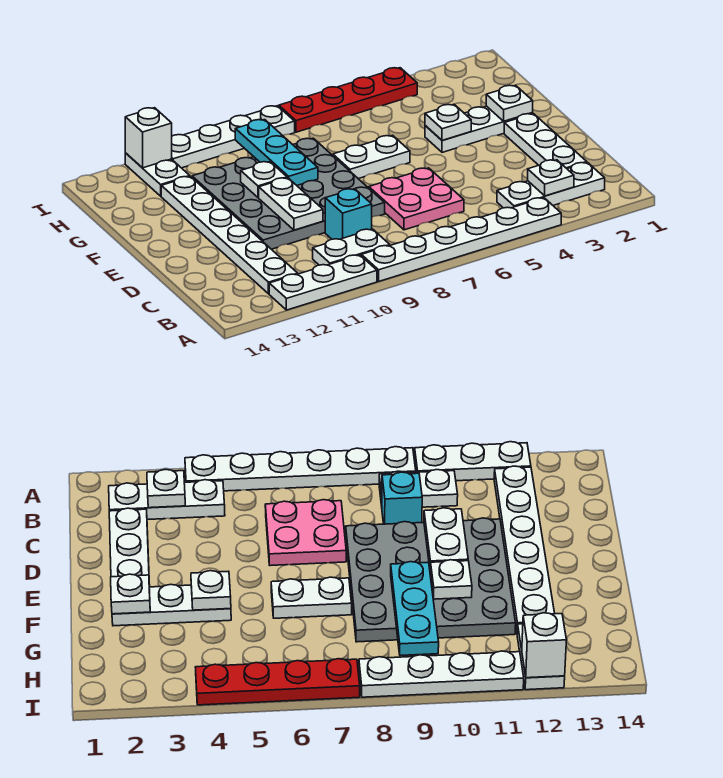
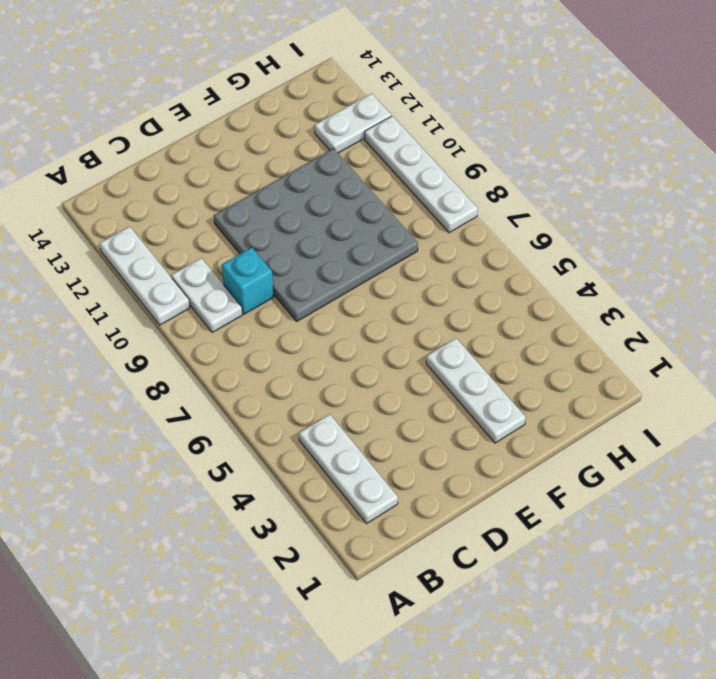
none -> white plate A4:A9 level 1
none -> white plate B12:G12 level 1
none -> white plate C2:E2 level 1

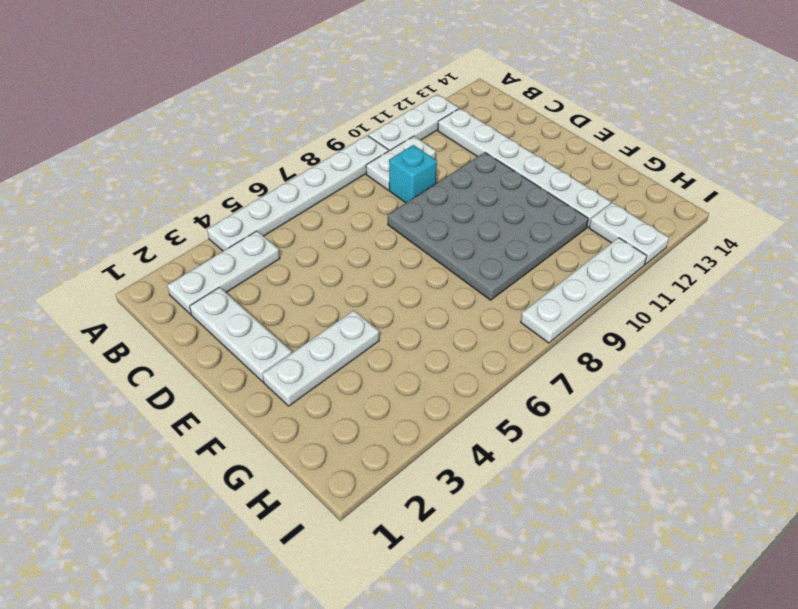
none -> pink plate C6:D7 level 1
none -> white plate F6:F7 level 1
none -> red plate I4:I7 level 1

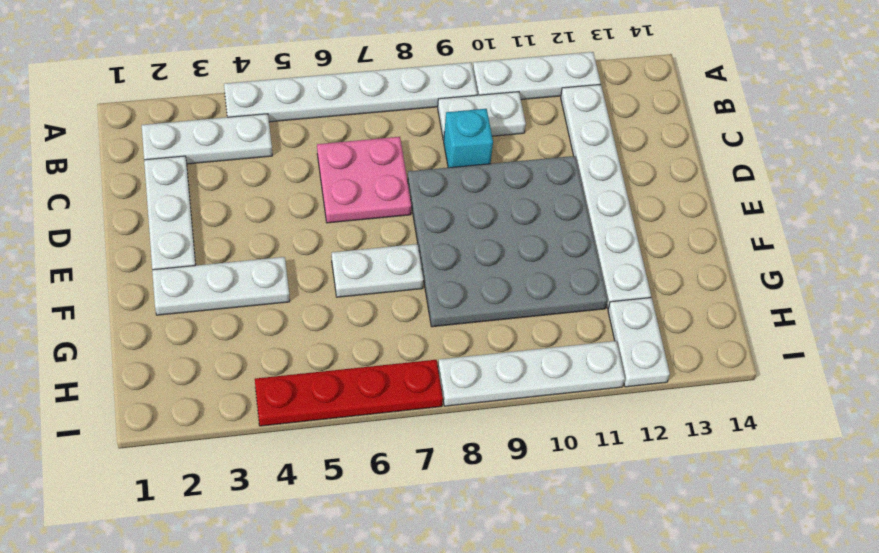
none -> white plate B3 level 2
none -> white plate D10:E10 level 2
none -> white plate F2 level 2

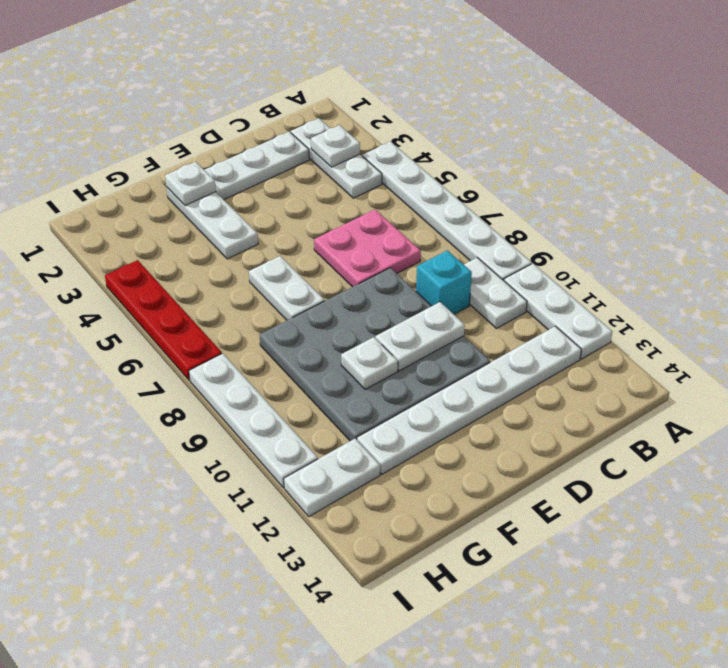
none -> white plate F4 level 2
none -> cyan plate F9:H9 level 2
none -> white brick I12 level 2

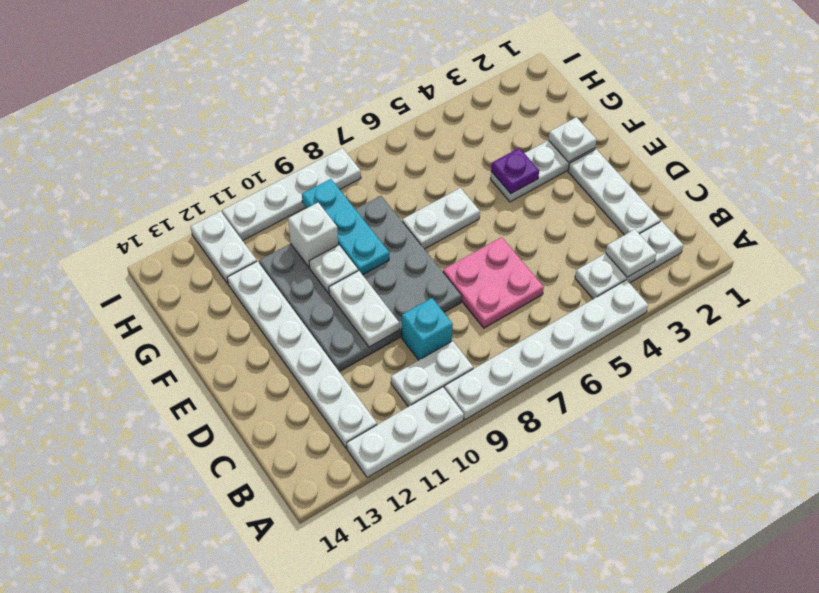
purple plate F4 level 2 -> white plate F4 level 2
white brick G10 level 2 -> white brick I12 level 2
none -> red plate I4:I7 level 1

